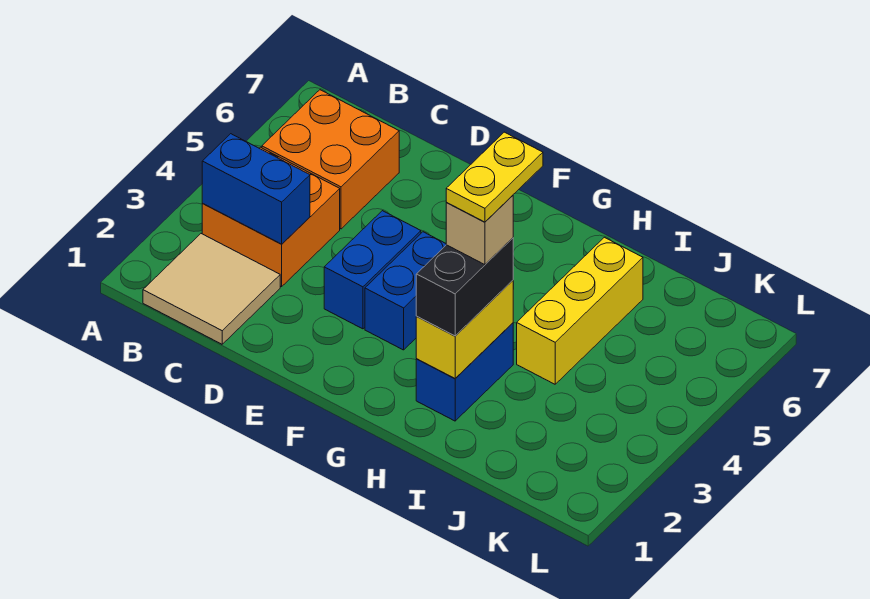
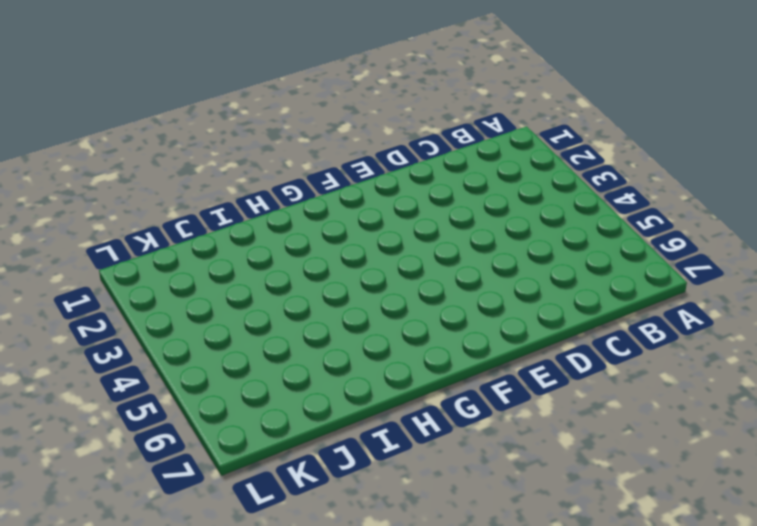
none -> tan tile B1:C2 level 1
none -> orange brick B3:C4 level 1
none -> orange brick B5:C6 level 1

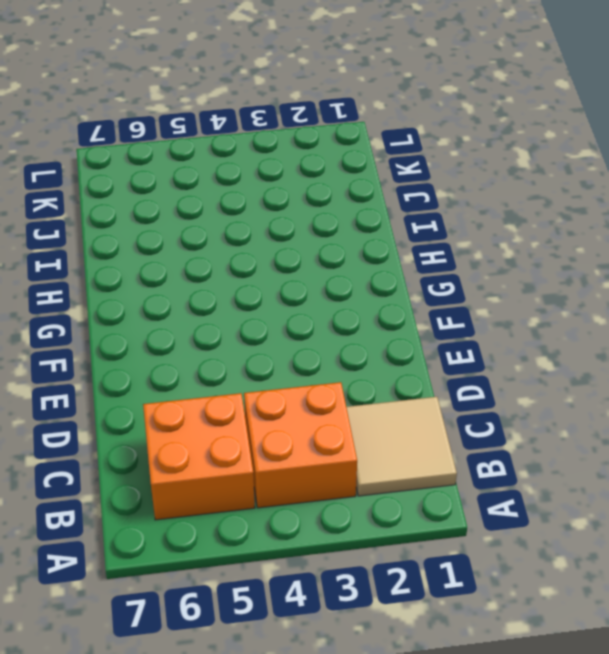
none -> blue brick E3:E4 level 1
none -> blue brick F3:F4 level 1
none -> blue brick H2:H3 level 1

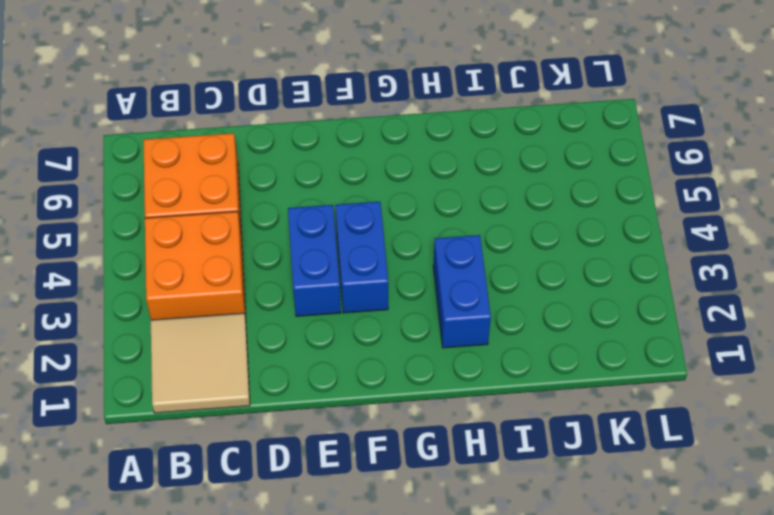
none -> yellow brick I4:I6 level 1
none -> blue brick B3:C3 level 2
none -> yellow brick H2:H3 level 2

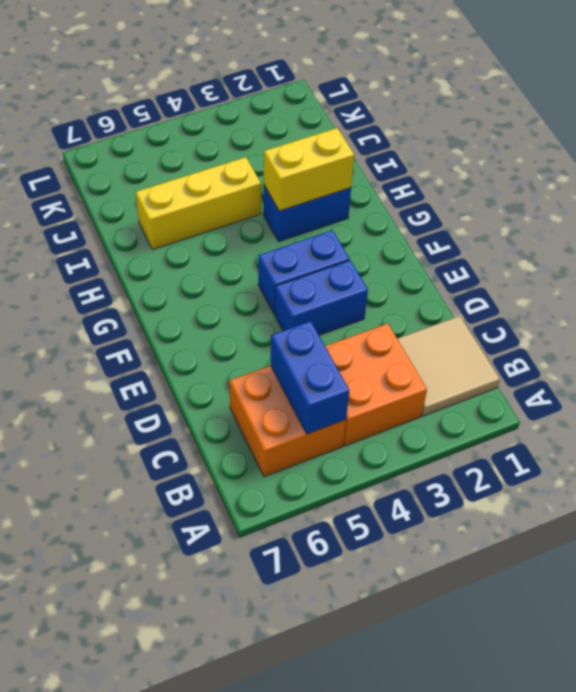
blue brick B5:C5 level 2 -> blue brick B3:C3 level 2
none -> black brick H2:H3 level 3
none -> tan brick H3 level 4
none -> yellow plate H3:H4 level 5

